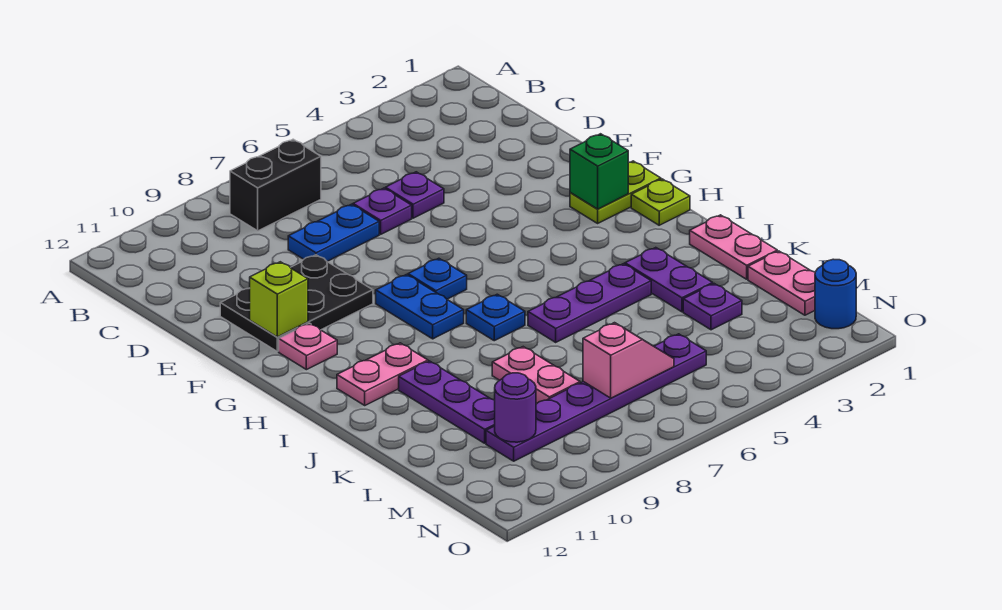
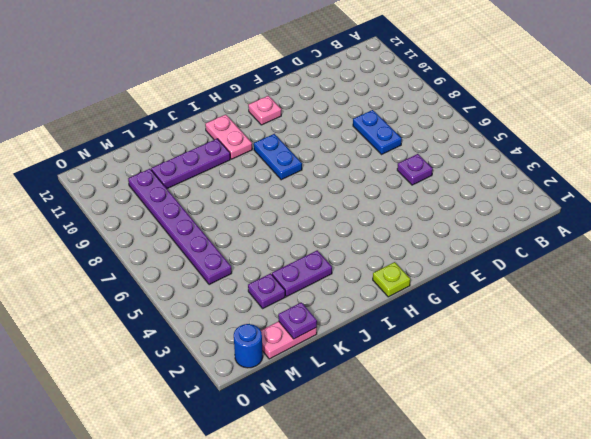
blue plate H8:H9 level 1 -> blue plate G8:H8 level 1
purple plate L1 level 2 -> purple plate D6 level 1
none -> black brick B7:B8 level 1
none -> black plate E9:F11 level 1
none -> lime plate G1:G2 level 1

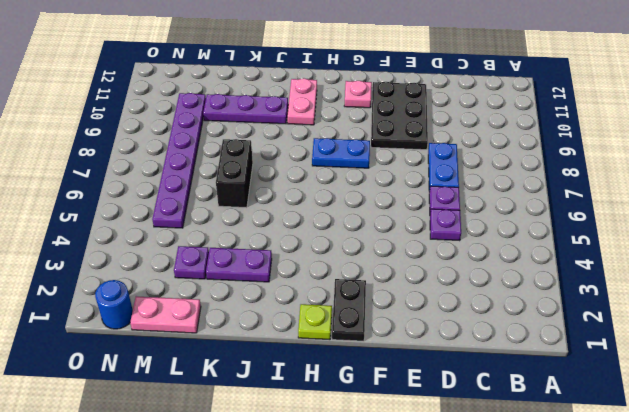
black plate G1:G2 level 1 -> lime plate G1:G2 level 1
black brick K6:K7 level 1 -> black brick B7:B8 level 1
none -> blue plate G7 level 1
none -> blue plate I7 level 1
none -> pink plate J1:K1 level 1

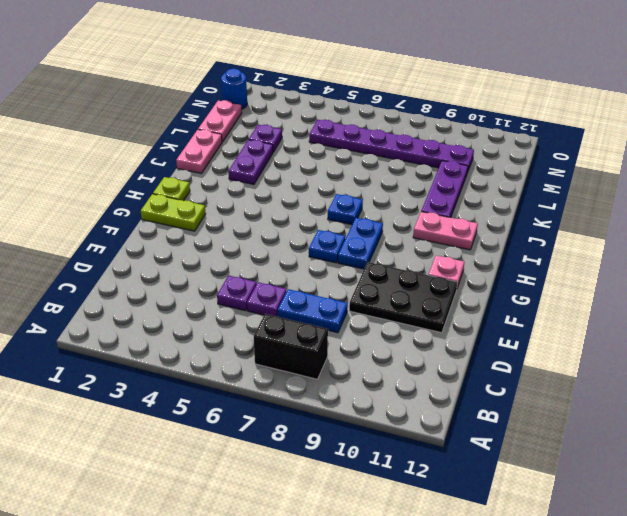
none -> purple plate J4:J6 level 1
none -> pink plate K8:L8 level 1
none -> lime brick F11 level 2

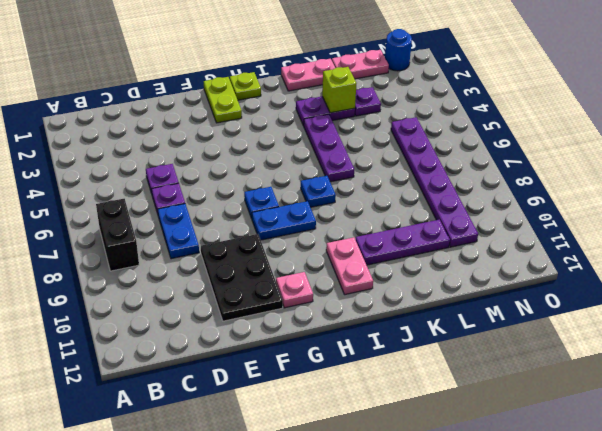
lime brick K3 level 2 -> lime brick F11 level 2
none -> pink plate K8:L8 level 1
none -> green brick G2 level 2
none -> pink slope M6:M7 level 2 top 7

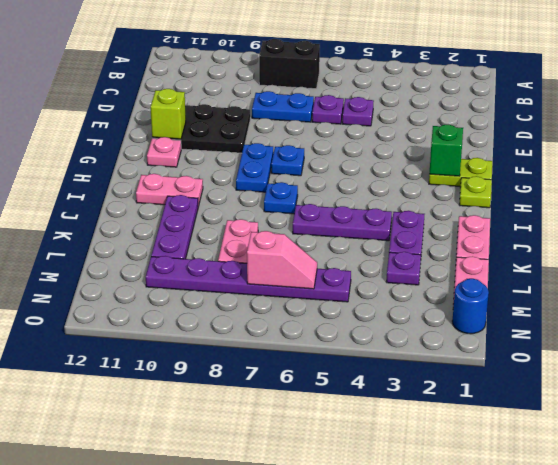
none -> purple round brick M10 level 2

